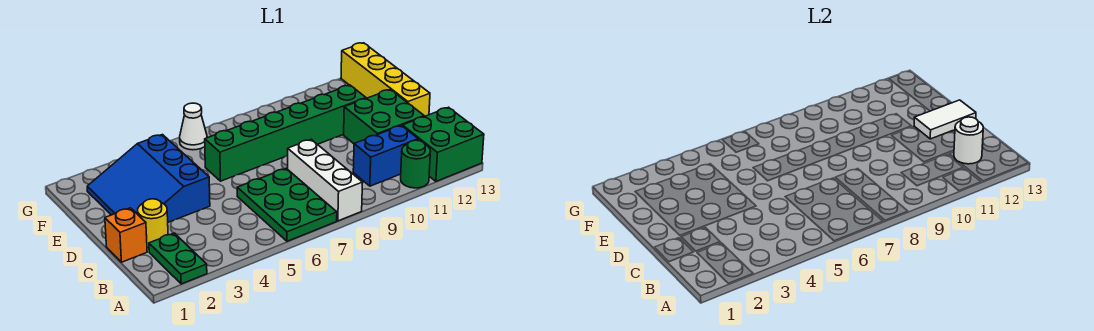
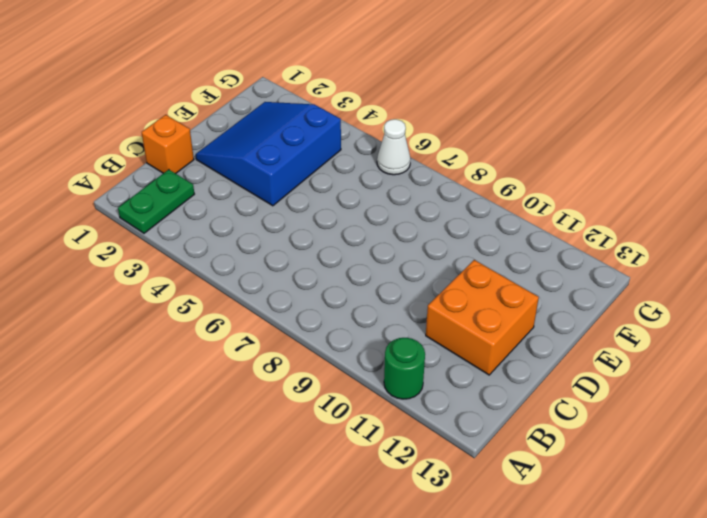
orange brick C11:D12 level 1 -> green brick C11:D12 level 1
none -> green plate A6:C7 level 1
none -> white brick A8:C8 level 1
none -> green brick A12:B13 level 1

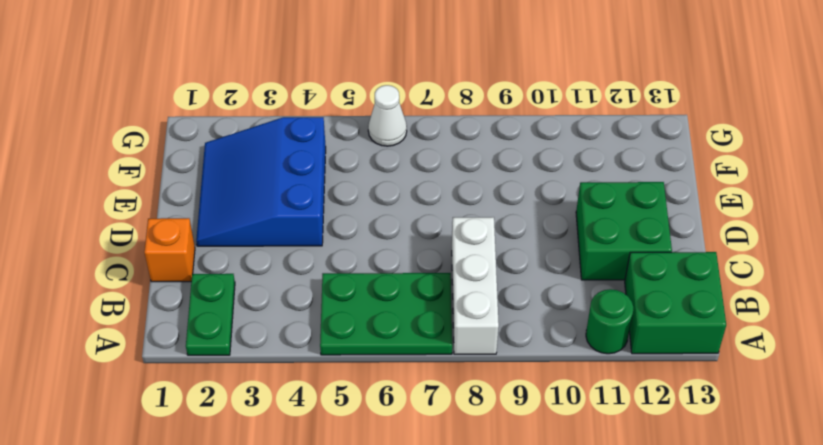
green plate A5:B7 level 1 -> green plate A6:C7 level 1
none -> blue brick B10:B11 level 1
none -> yellow round brick C2 level 1
none -> yellow brick D13:G13 level 1

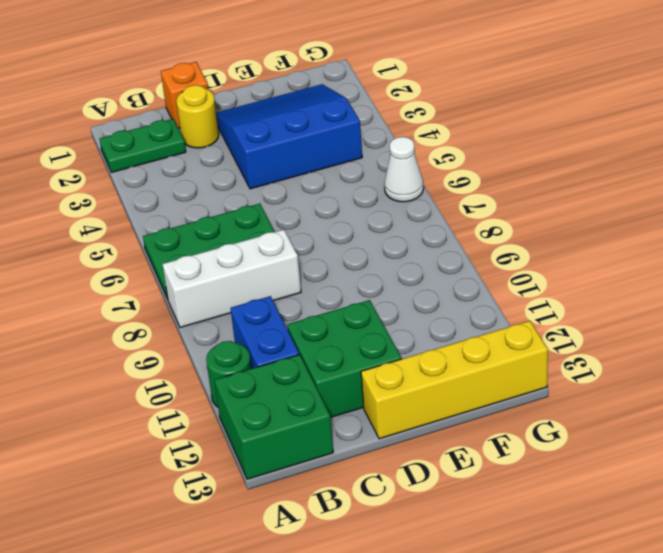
none -> green brick E6:E11 level 1
none -> white round brick B12 level 2
none -> white tile D12:D13 level 2

